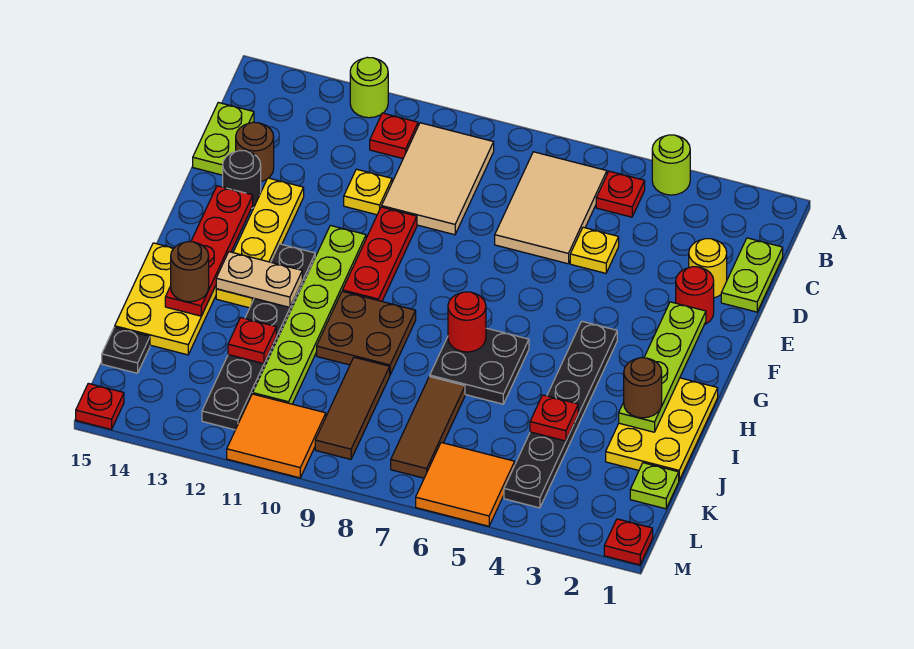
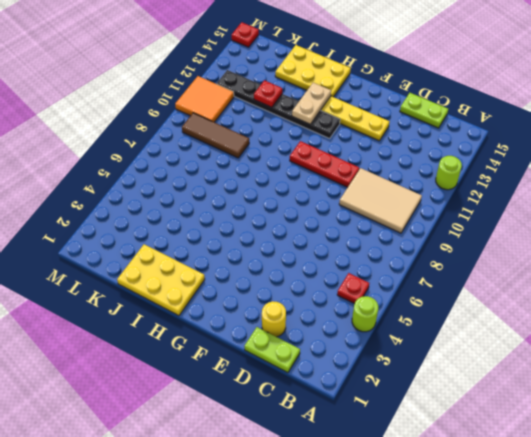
none -> tan tile B6:D7 level 1
none -> red plate B11 level 1
none -> yellow plate D5 level 1
none -> yellow plate D11 level 1

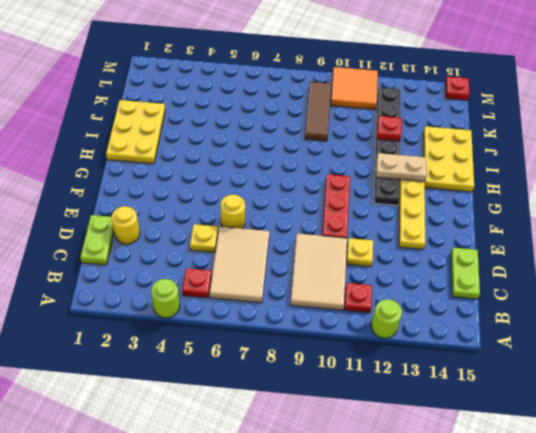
yellow round brick E6 level 1 -> none
none -> brown round brick D14 level 1
none -> red round brick E2 level 1
none -> black round brick E14 level 1
none -> lime plate F11:K11 level 1

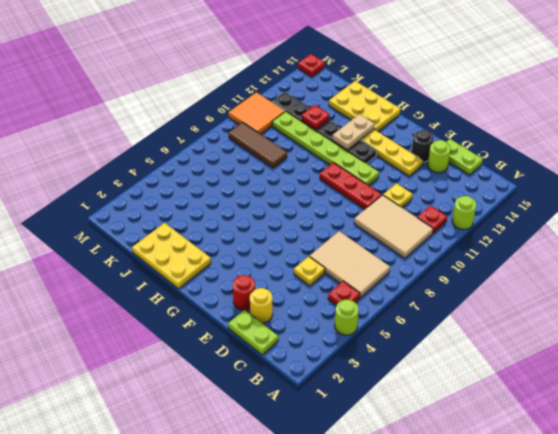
lime round brick D14 level 1 -> brown round brick D14 level 1
none -> black plate G4:L4 level 1
none -> black plate H6:I7 level 1
none -> brown plate H9:I10 level 1
none -> brown tile J7:L7 level 1

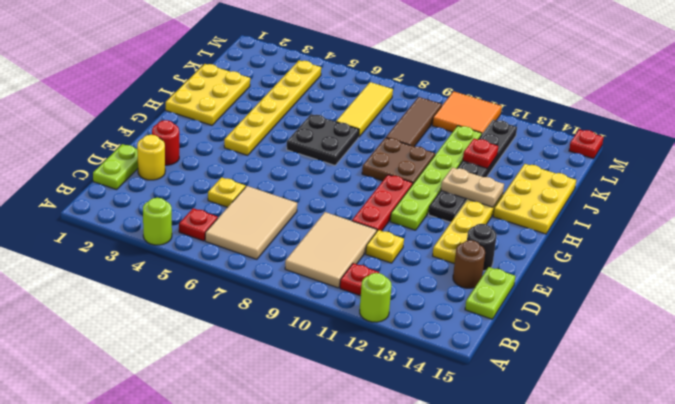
yellow plate G4:L4 level 1 -> black plate G4:L4 level 1
yellow tile J7:L7 level 1 -> brown tile J7:L7 level 1
none -> lime plate K1 level 1
none -> black plate K15 level 1
none -> orange tile L5:M6 level 1
none -> red plate M1 level 1

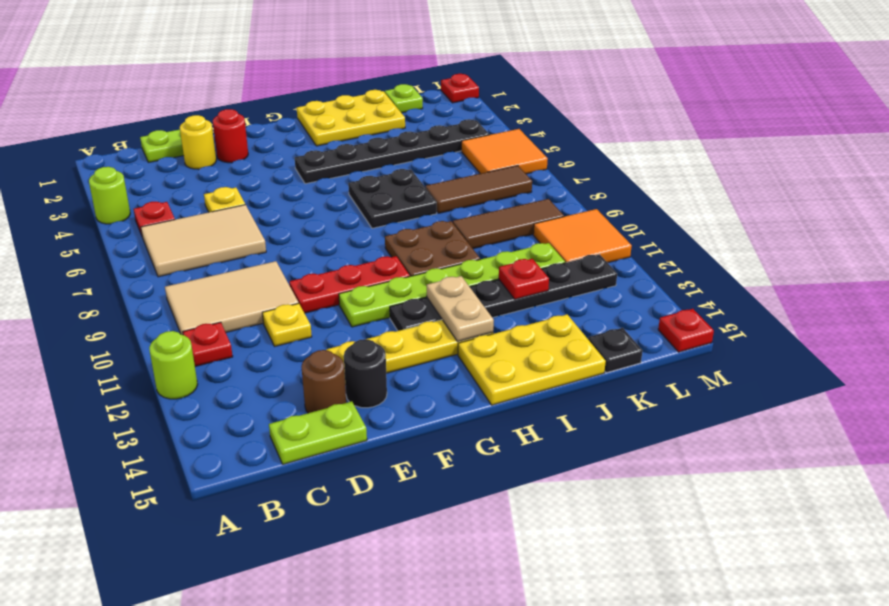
none -> lime plate F2:I2 level 2
none -> red plate F14:I14 level 2
none -> red round brick H7 level 2
none -> red plate J4 level 2

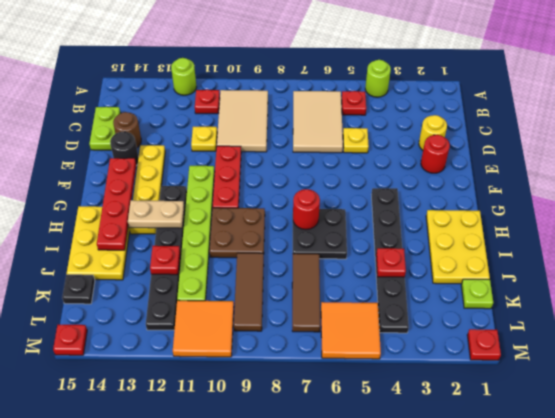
none -> lime plate C1:D1 level 1
none -> lime plate F2:I2 level 2
none -> brown round brick I2 level 3
none -> brown round brick I14 level 3

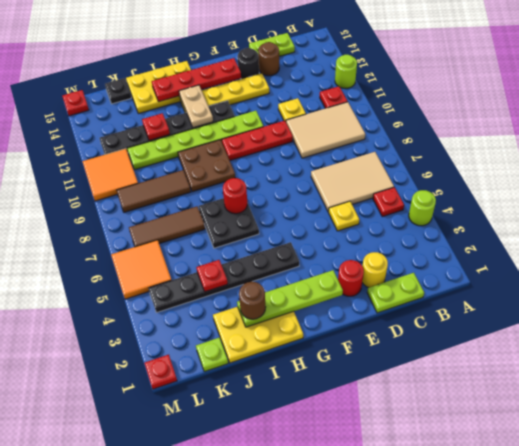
none -> brown round brick I14 level 3

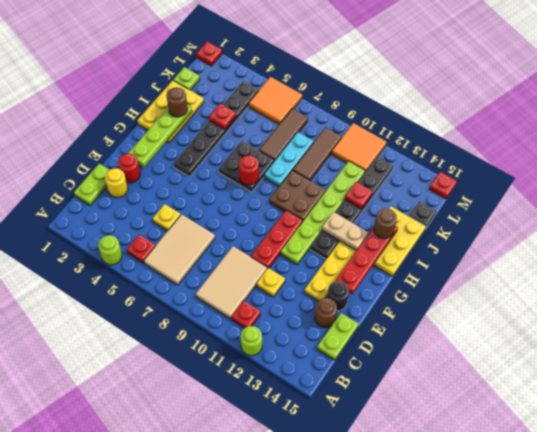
cyan plate I8:K8 level 1 -> none

